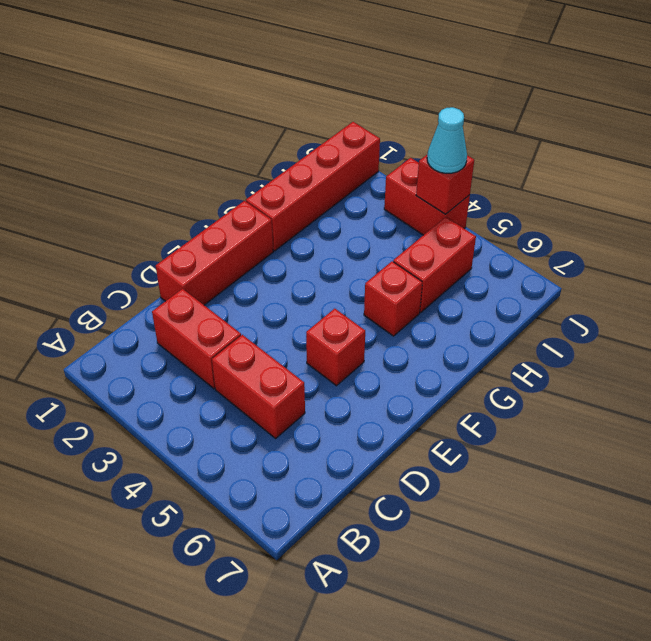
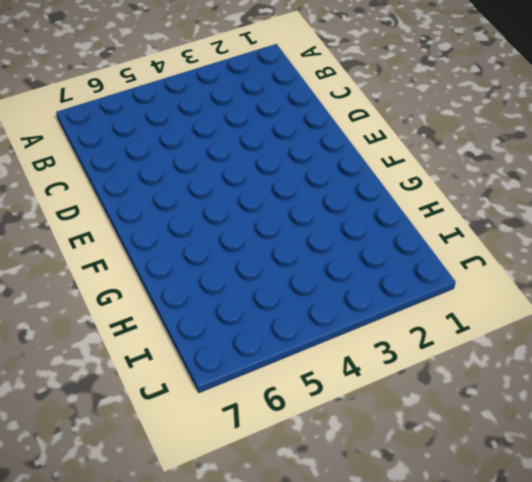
none -> red brick C2:C3 level 1
none -> red brick C4:C5 level 1

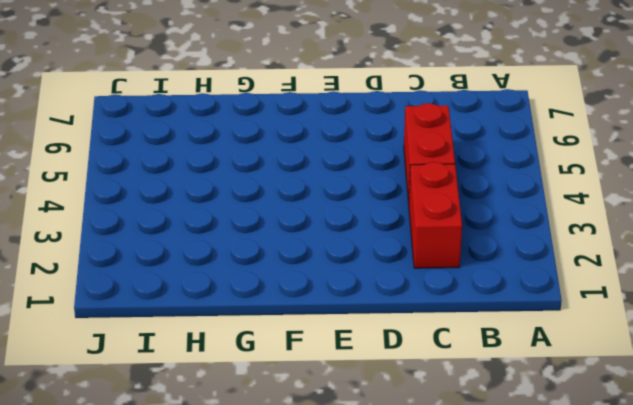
none -> red brick D1:F1 level 1
none -> red brick E5 level 1

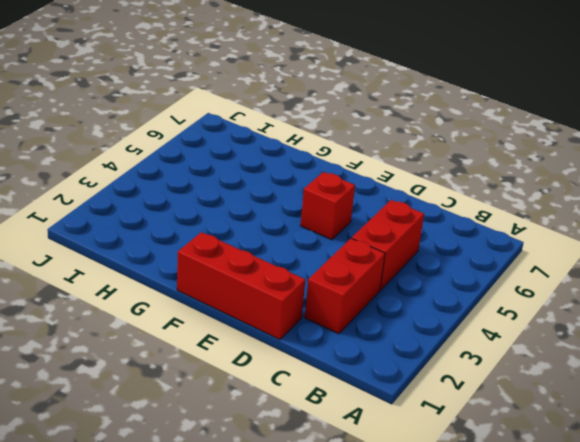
none -> red brick G1:J1 level 1
none -> red brick G5 level 1

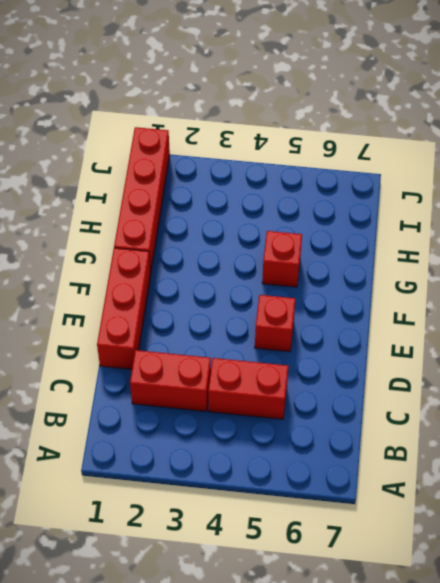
none -> red brick H5:I5 level 1
none -> red brick J3:J4 level 1

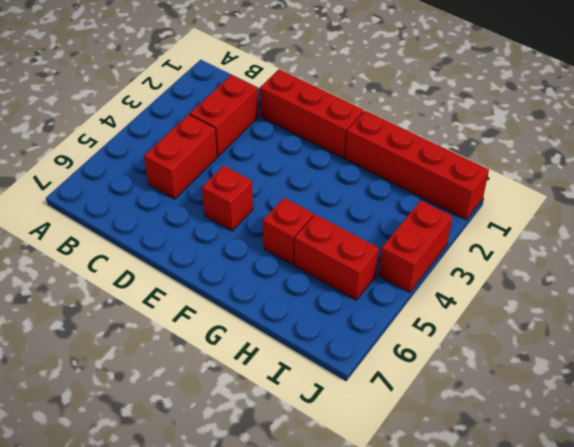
none -> red brick J4 level 2
none -> cyan cone J4 level 3

